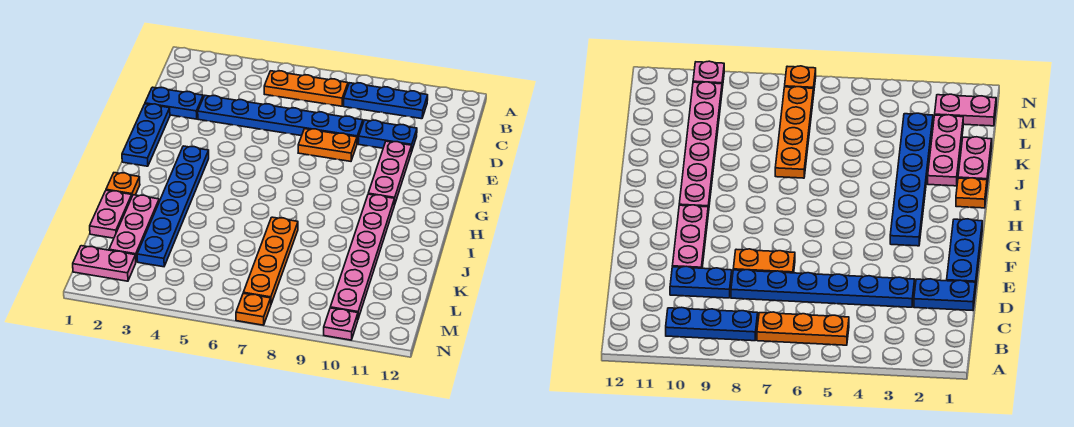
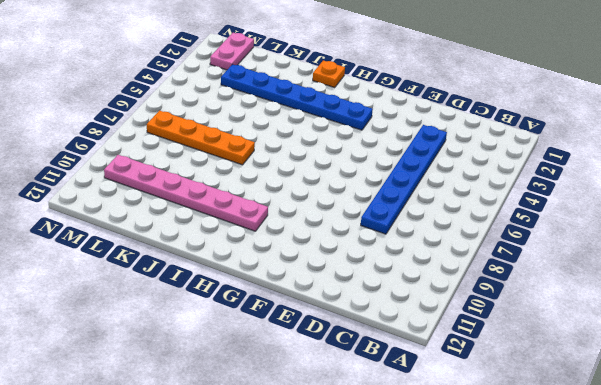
none -> orange plate B5:B7 level 1
none -> blue plate B8:B10 level 1
none -> blue plate D1:D2 level 1

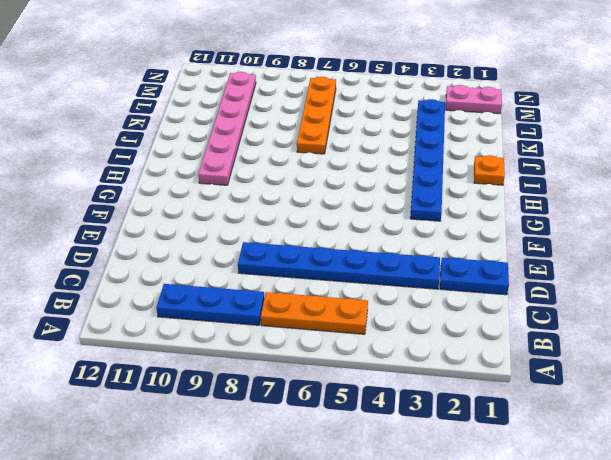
none -> blue plate D9:D10 level 1
none -> blue plate E1:G1 level 1
none -> orange plate E7:E8 level 1

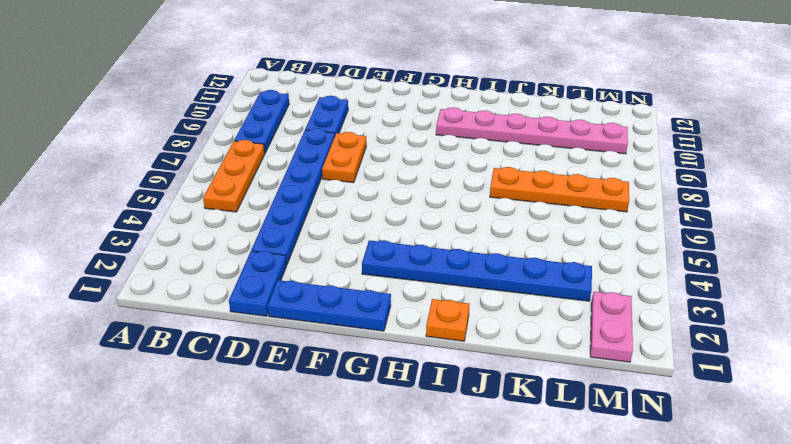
none -> pink plate E10:G10 level 1
none -> pink plate J1:K1 level 1
none -> pink plate J2:L2 level 1

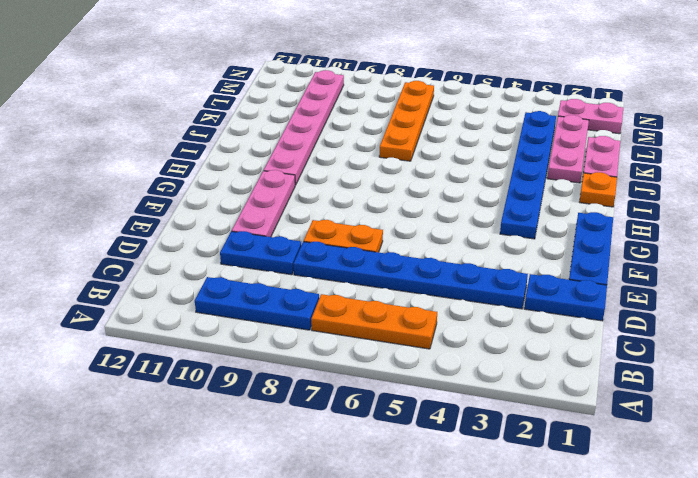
none -> orange plate N7 level 1
none -> pink plate N10 level 1

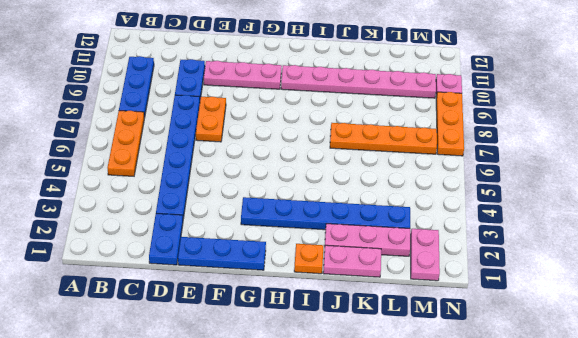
orange plate N7:N9 level 1 -> orange plate N7 level 1

